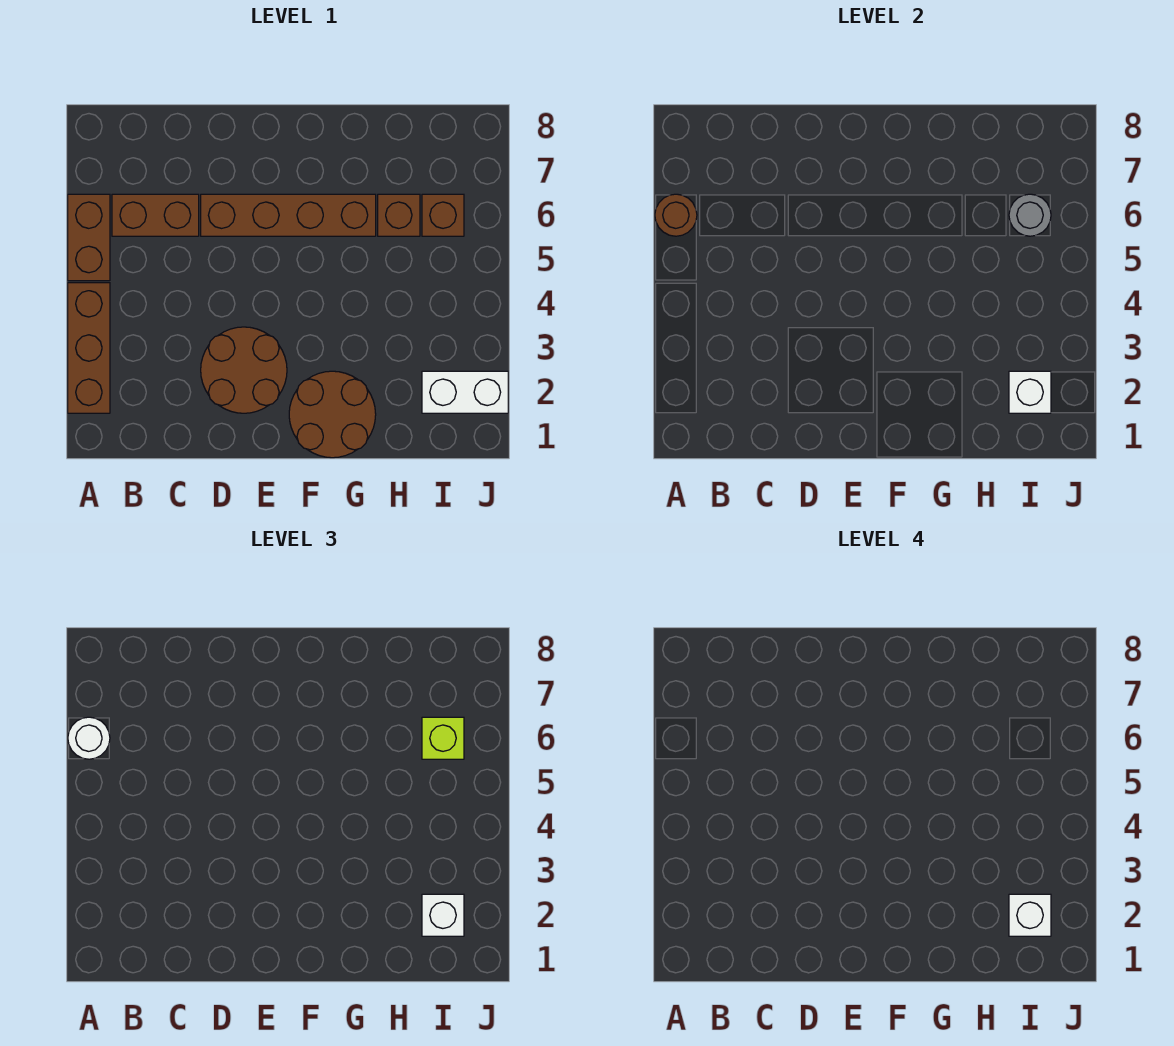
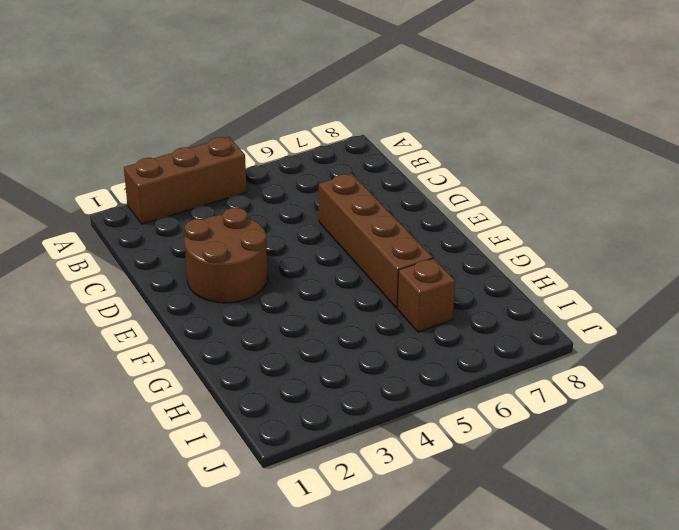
none -> brown brick A5:A6 level 1
none -> brown brick B6:C6 level 1
none -> brown round brick F1:G2 level 1

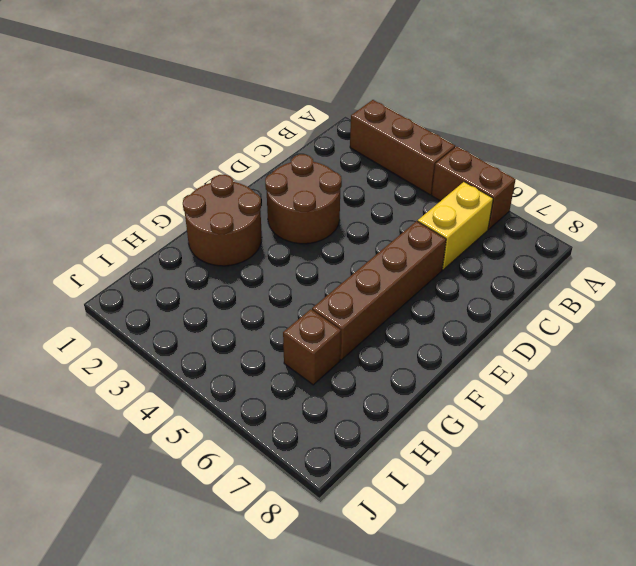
yellow brick B6:C6 level 1 -> brown brick B6:C6 level 1
none -> white brick I2:J2 level 1
none -> brown brick I6 level 1
none -> brown round brick A6 level 2

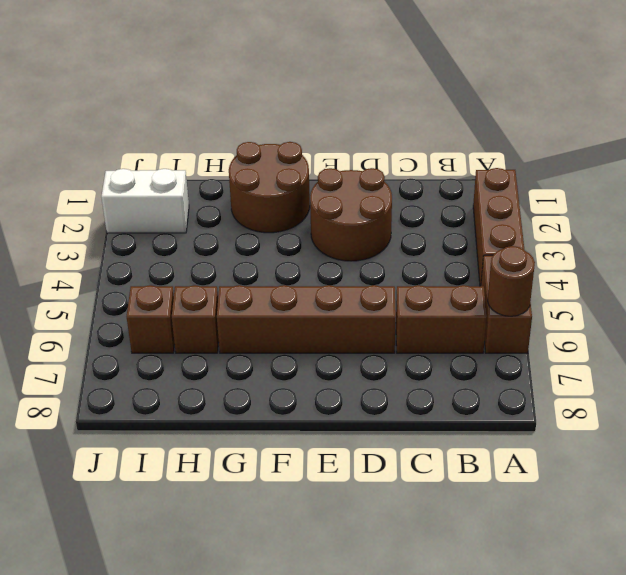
none -> white brick I2 level 2
none -> grey round brick I6 level 2
none -> white round brick A6 level 3

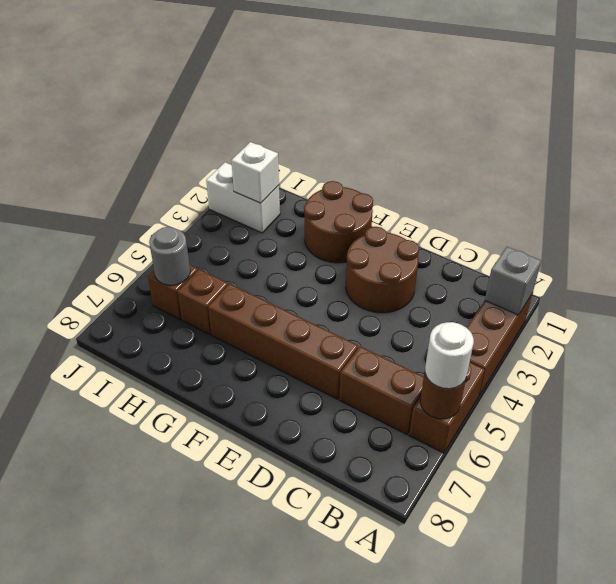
grey brick A2 level 2 -> none
none -> white brick I2 level 3
none -> lime brick I6 level 3
none -> white brick I2 level 4

